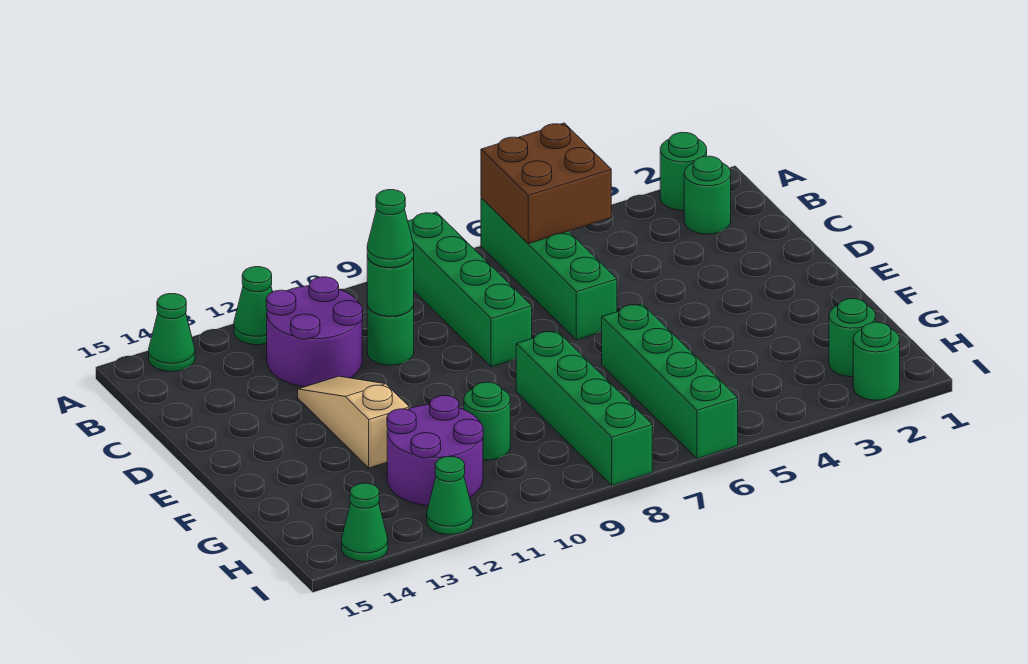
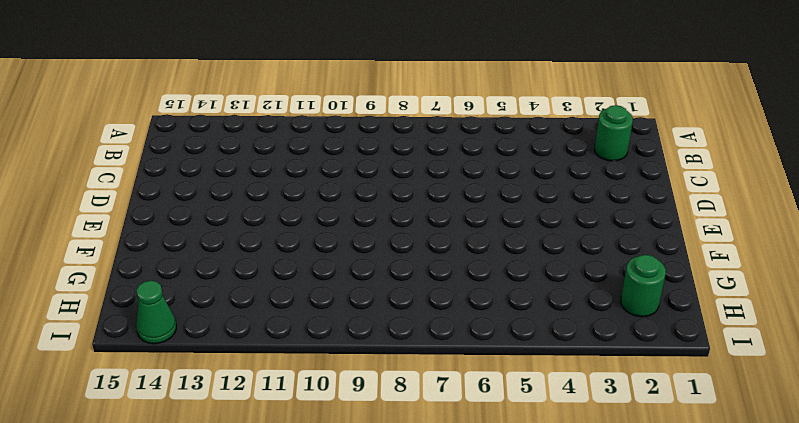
none -> green round brick A2 level 1
none -> green brick A6:D6 level 1
none -> green brick A8:D8 level 1

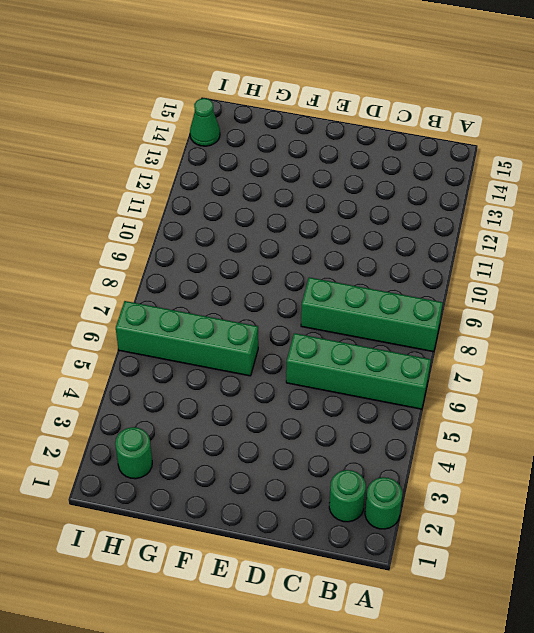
none -> green cone A12 level 1
none -> green cone A14 level 1
none -> purple round brick B11:C12 level 1

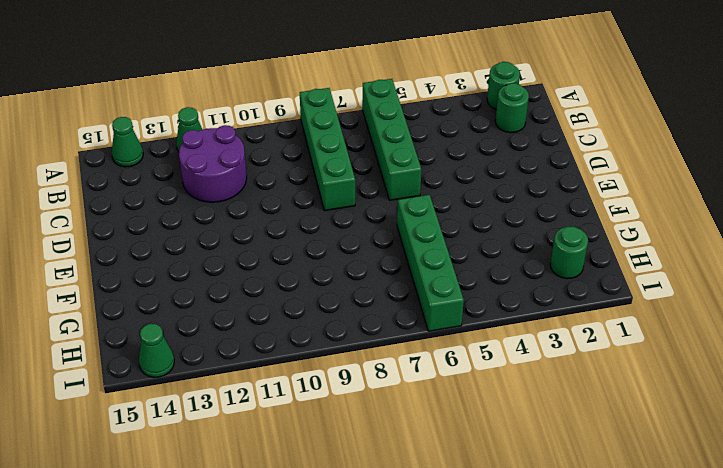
none -> green round brick C10 level 1
none -> tan slope D12:F12 level 1 top F
none -> green brick F8:I8 level 1

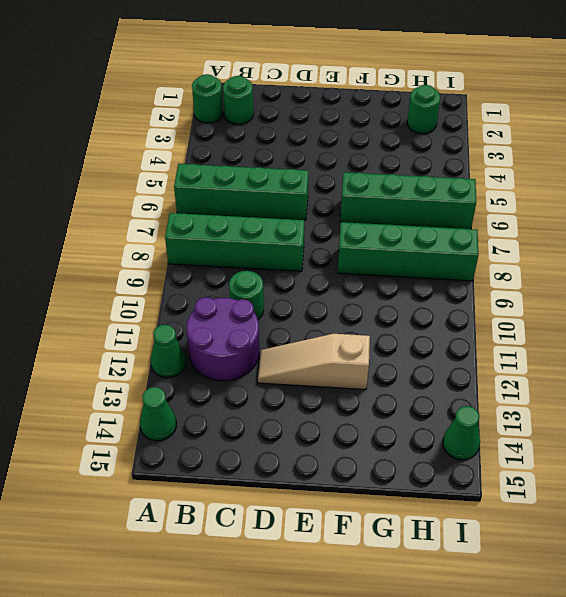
none -> green round brick G10 level 1
none -> purple round brick G11:H12 level 1
none -> green round brick I2 level 1

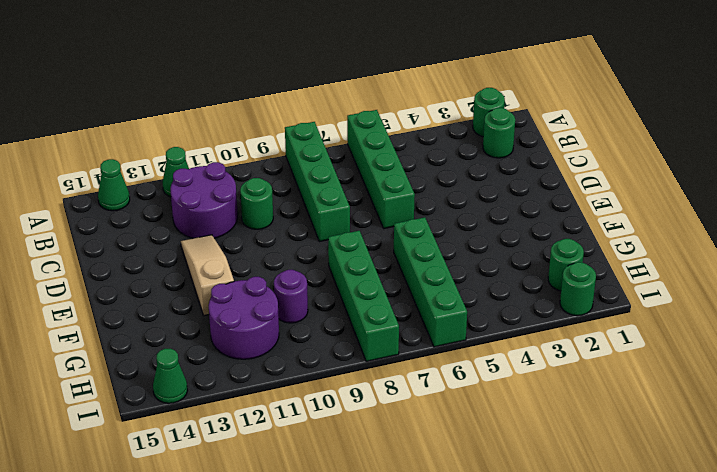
purple round brick G10 level 1 -> green round brick G10 level 1
none -> green cone I12 level 1
none -> brown brick A5:B6 level 2
none -> green round brick C10 level 2

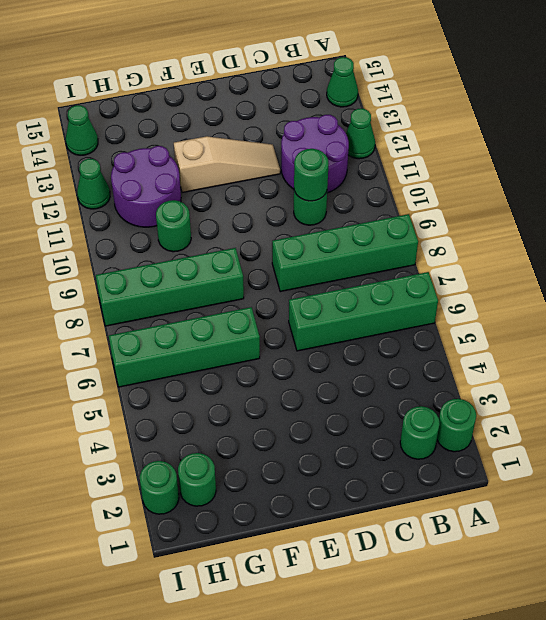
none -> brown brick A5:B6 level 2
none -> green cone C10 level 3

